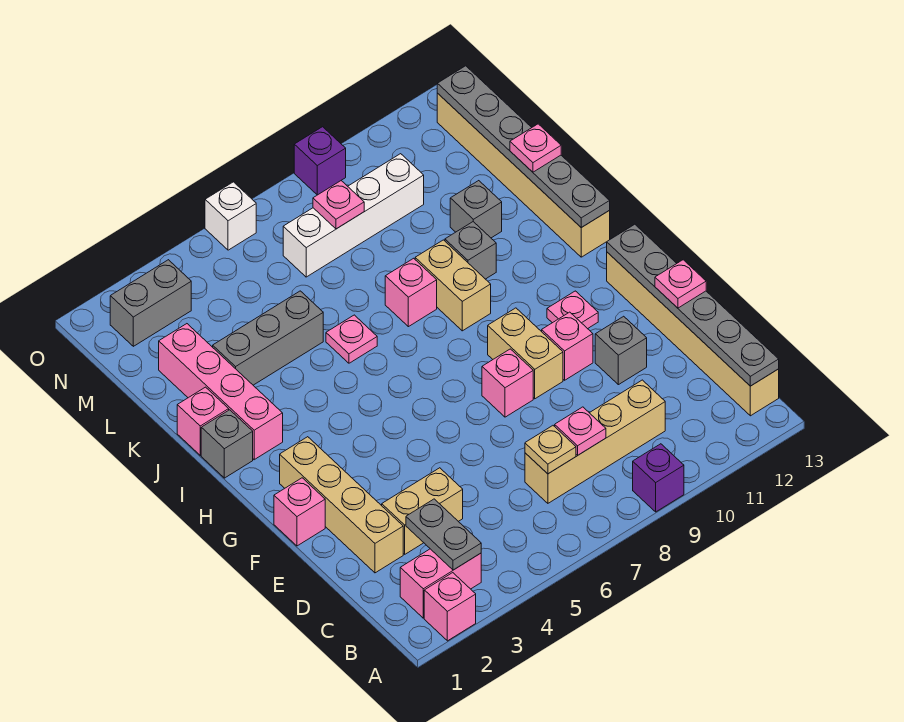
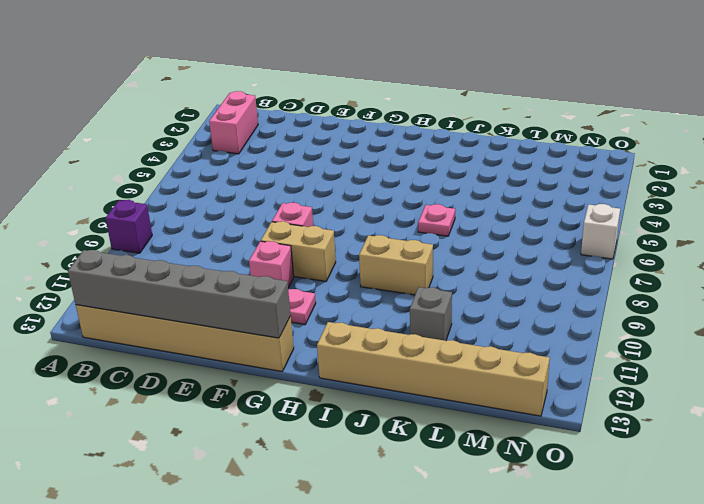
grey brick B13:G13 level 2 -> grey plate B13:G13 level 2
none -> pink brick A2 level 1
none -> tan brick C7:C10 level 1
none -> tan brick D2:G2 level 1
none -> tan brick D3:D4 level 1

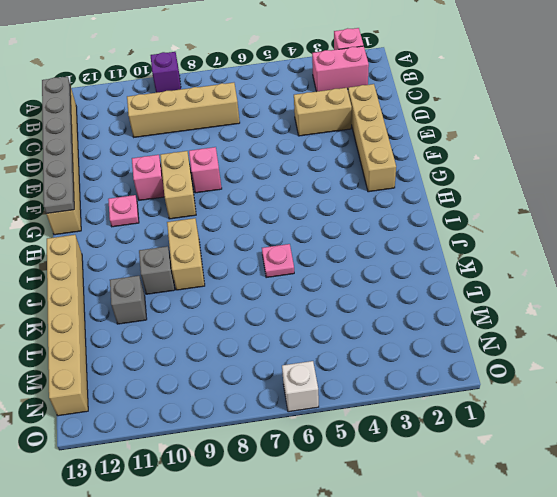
none -> grey brick E11 level 1
none -> pink brick F1 level 1
none -> grey brick I1 level 1
none -> pink brick I2:L2 level 1

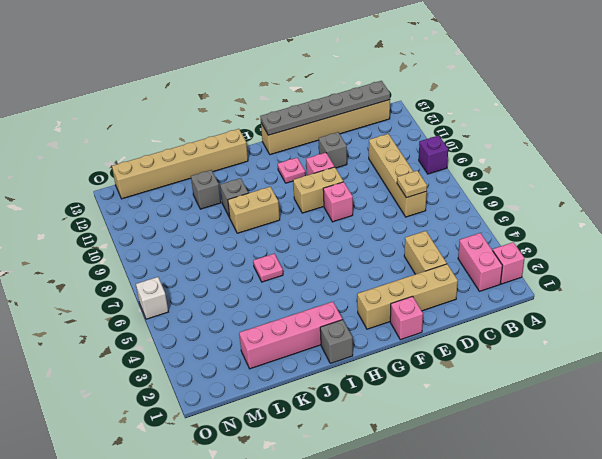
none -> pink brick J1 level 1
none -> pink brick J8 level 1
none -> grey brick K3:K5 level 1
none -> white brick M7:M10 level 1

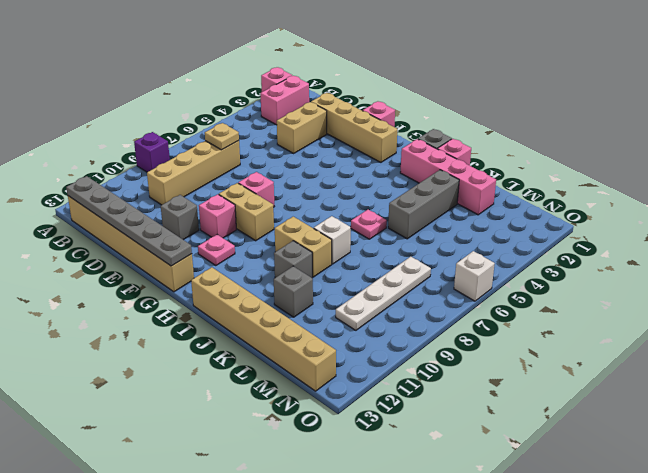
white brick J8 level 1 -> pink brick J8 level 1
white plate M7:M10 level 1 -> white brick M7:M10 level 1
none -> grey brick N2:N3 level 1
none -> purple brick O9 level 1
none -> grey plate B3:C3 level 2
none -> pink plate C8 level 2

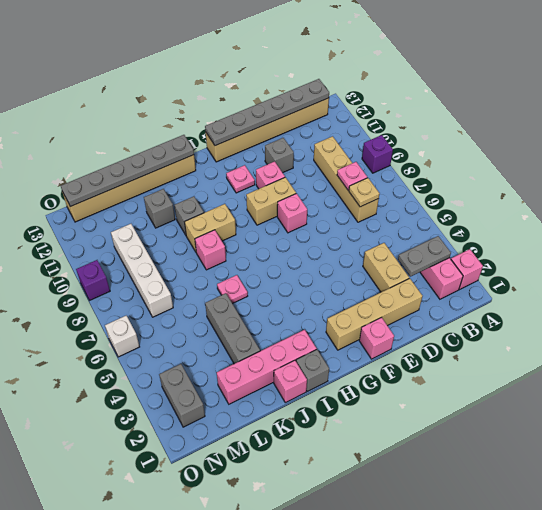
none -> pink plate M8 level 2
none -> pink plate E13 level 3
none -> pink plate K13 level 3

